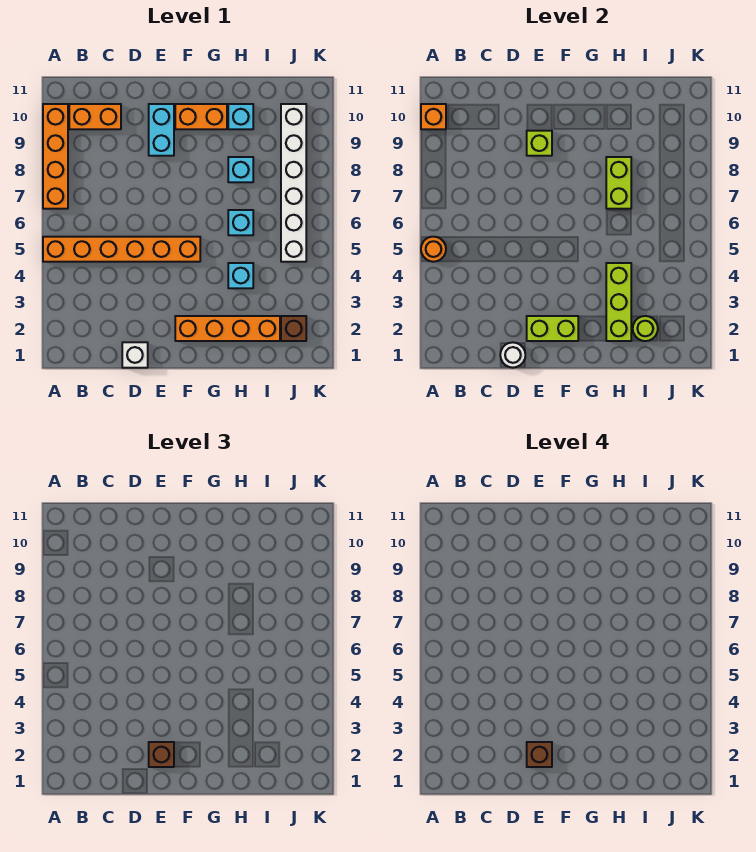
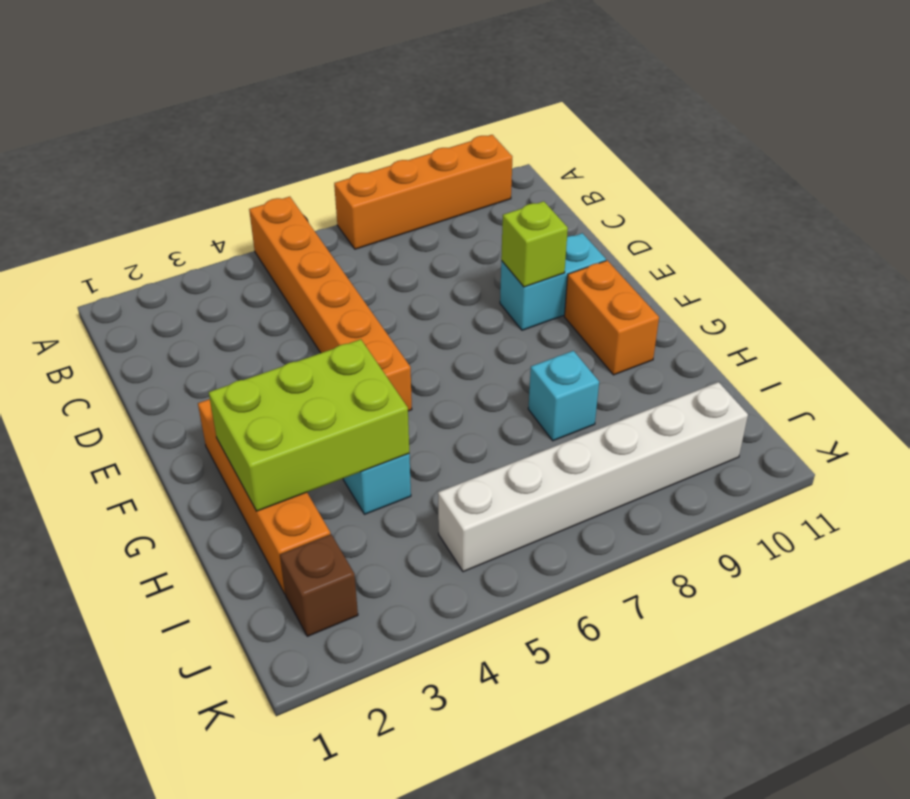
lime brick G2:H4 level 2 -> lime brick H2:H4 level 2
none -> orange brick B10:C10 level 1
none -> white brick D1 level 1
none -> cyan brick H6 level 1

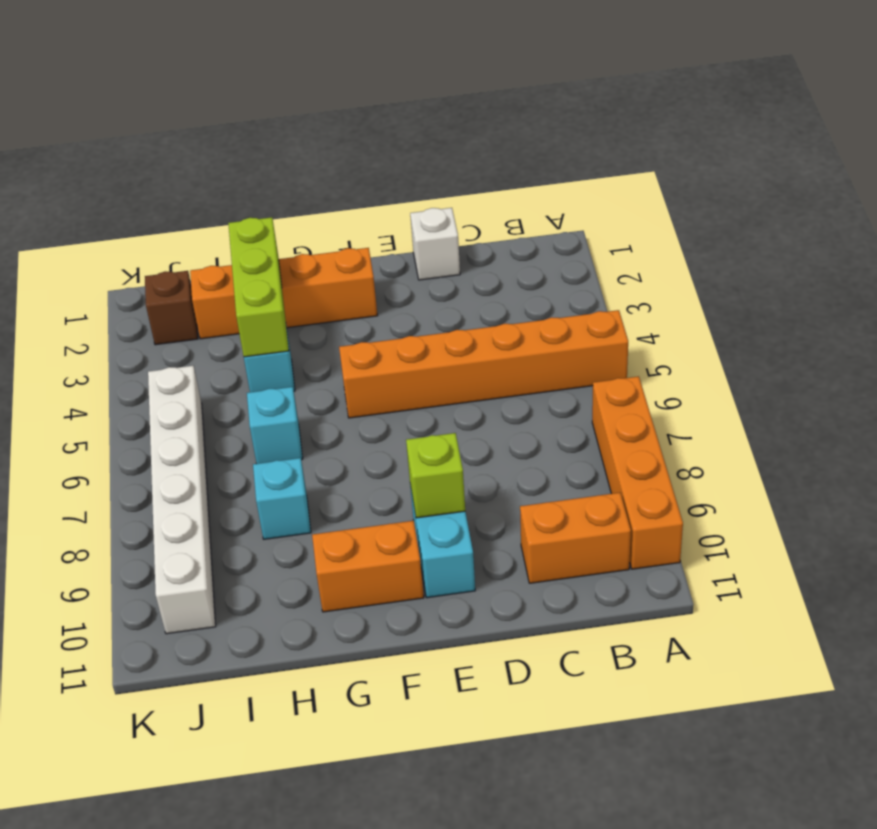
none -> cyan brick H10 level 1
none -> orange round brick A5 level 2
none -> orange brick A10 level 2

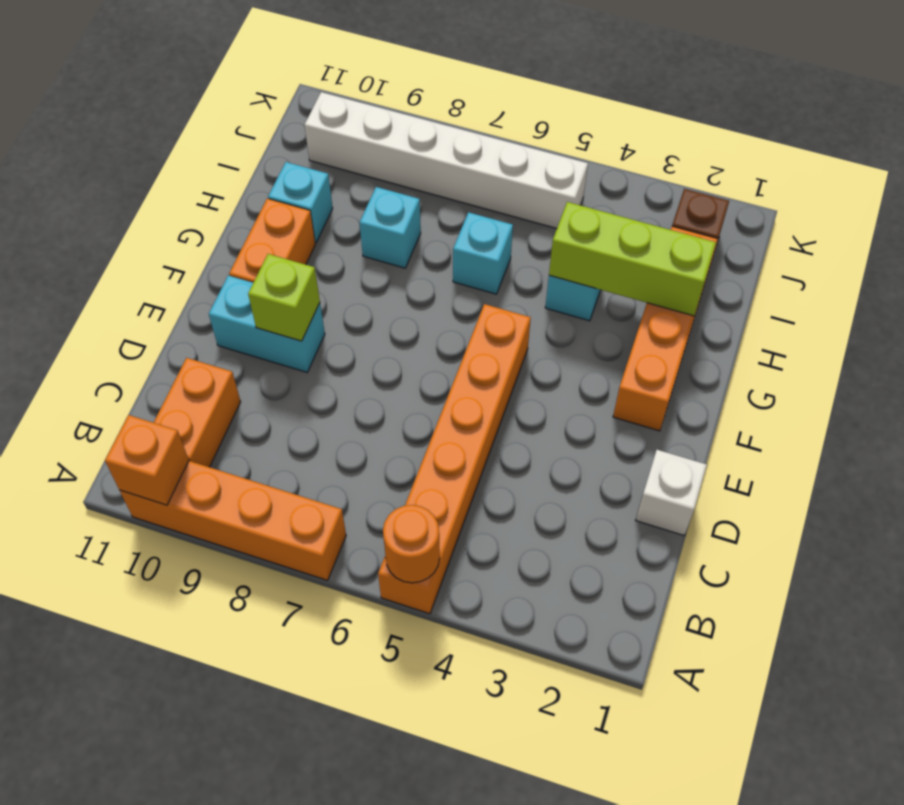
none -> white round brick D1 level 2
none -> lime brick E2:F2 level 2
none -> lime brick H7:H8 level 2

